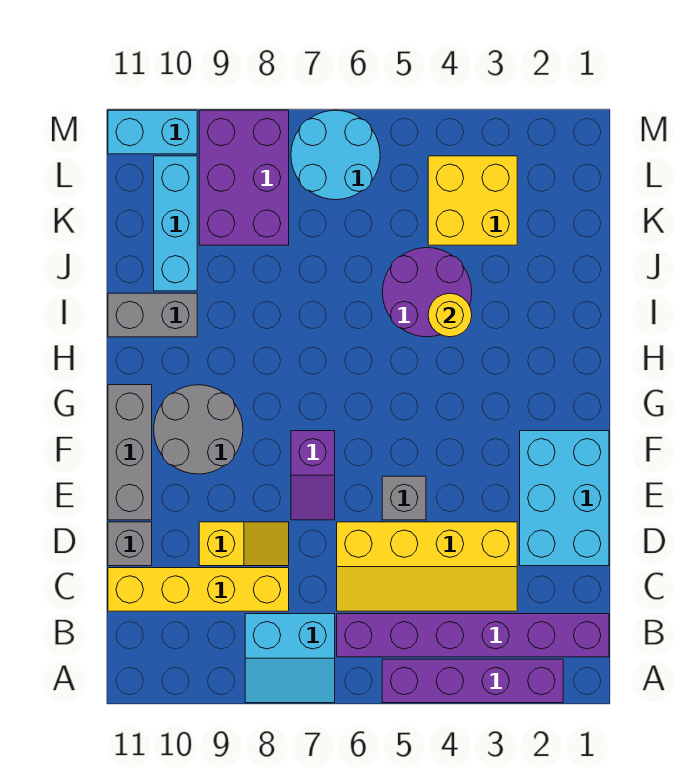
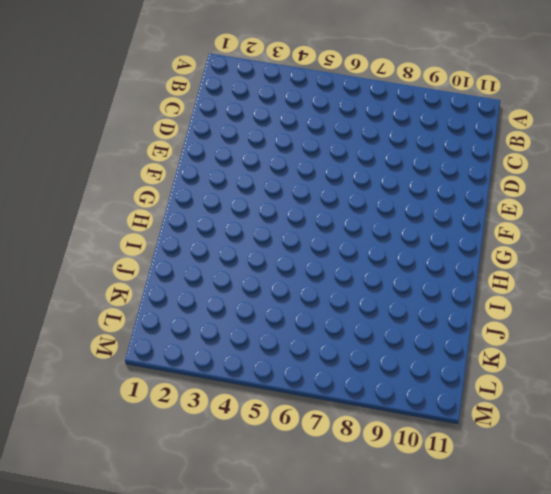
none -> purple brick A2:A5 level 1
none -> cyan slope A7:B8 level 1 top B
none -> purple brick B1:B6 level 1

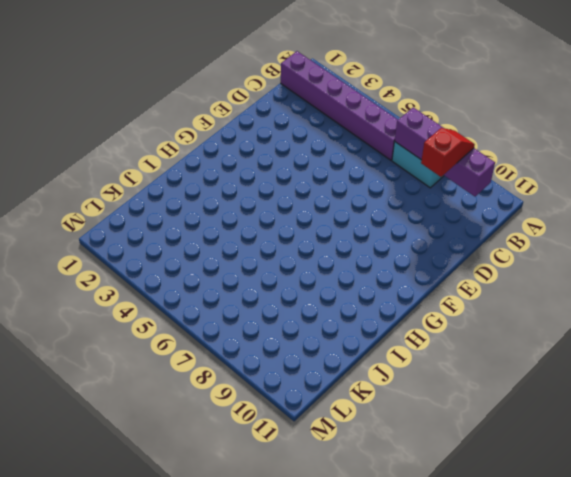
purple brick B7:B10 level 2 -> purple brick A2:A5 level 1
red slope B9:C9 level 3 top C -> none
none -> yellow slope C3:D6 level 1 top D
none -> yellow brick C8:C11 level 1
none -> cyan brick D1:F2 level 1

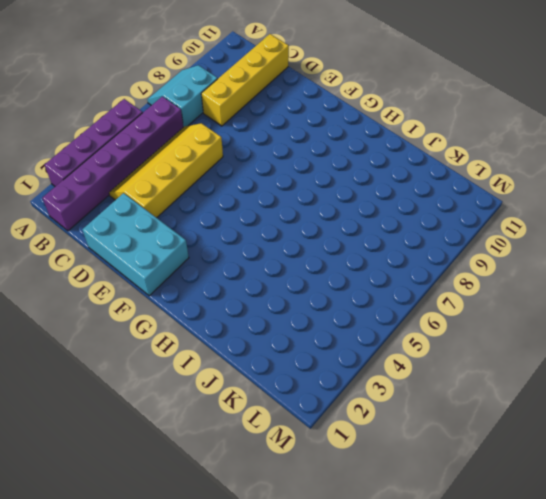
none -> yellow slope D8:D9 level 1 top 9
none -> grey brick D11 level 1
none -> grey brick E5 level 1

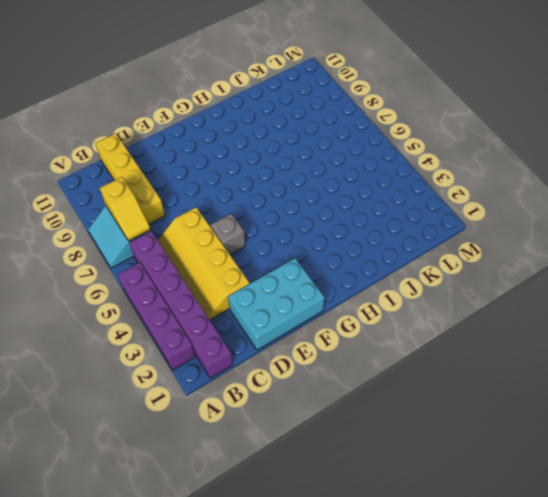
yellow slope B7:B8 level 2 top 8 -> yellow slope D8:D9 level 1 top 9
none -> grey brick D11 level 1
none -> purple slope E7:F7 level 1 top F
none -> grey brick E11:G11 level 1

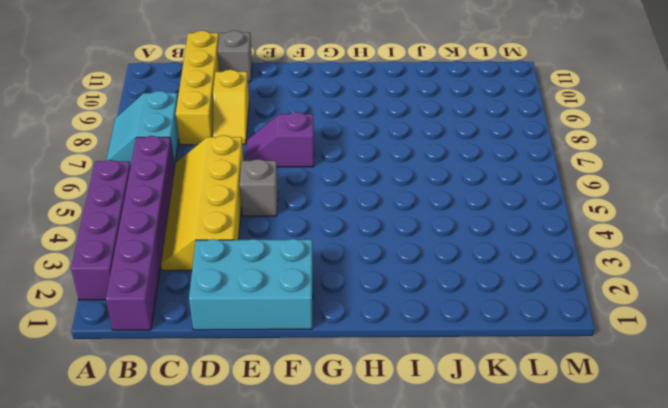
none -> grey brick E11:G11 level 1
none -> grey round brick F9:G10 level 1
none -> purple round brick I4:J5 level 1

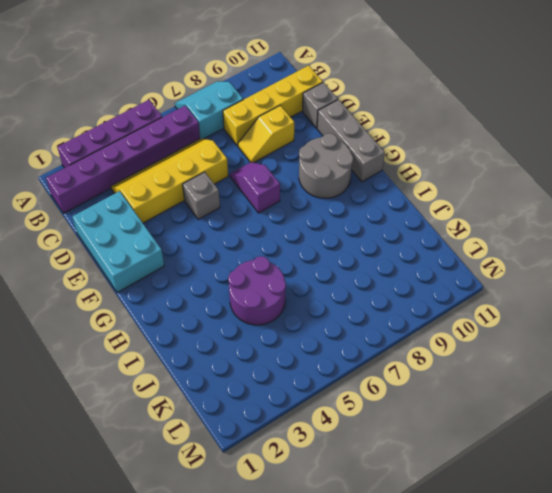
none -> grey brick I10:I11 level 1
none -> cyan brick J10:L10 level 1
none -> yellow brick K3:L4 level 1

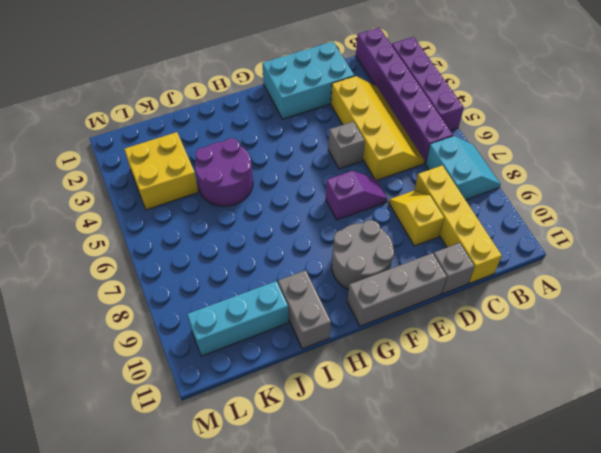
none -> purple brick K8:M9 level 1
none -> cyan round brick L6:M7 level 1
none -> cyan brick M10:M11 level 1

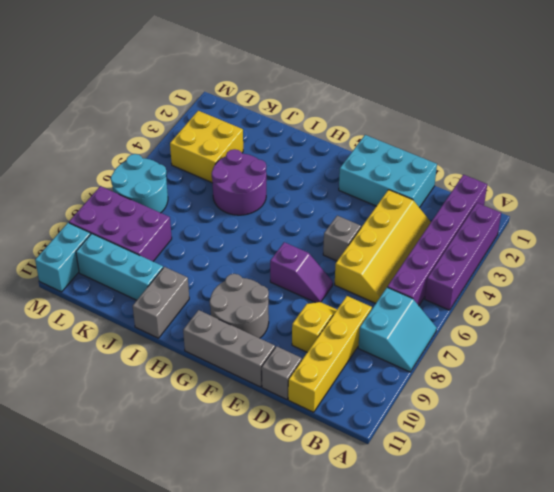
none -> yellow round brick I4 level 2

